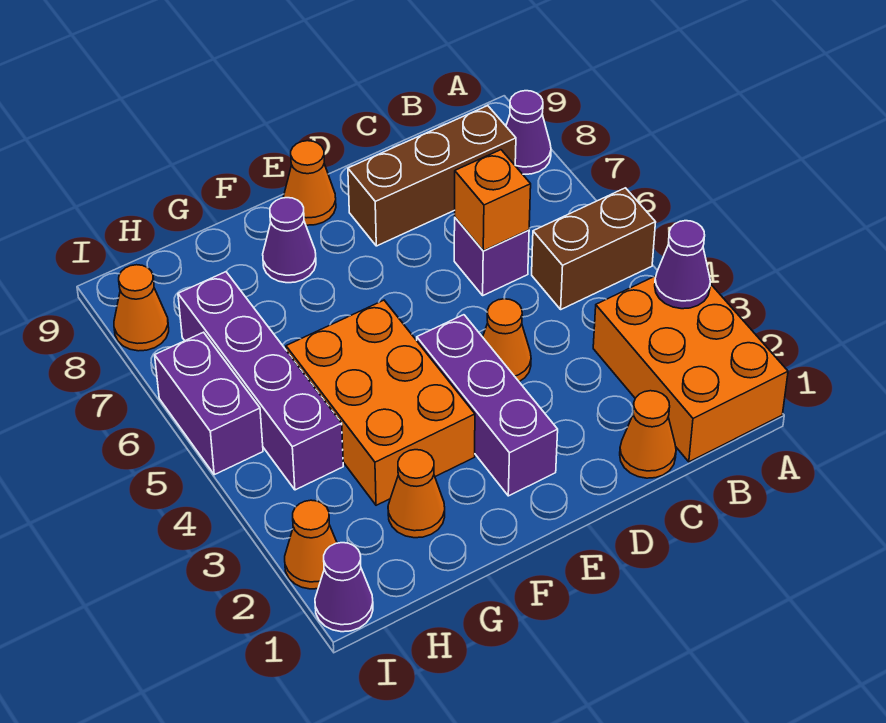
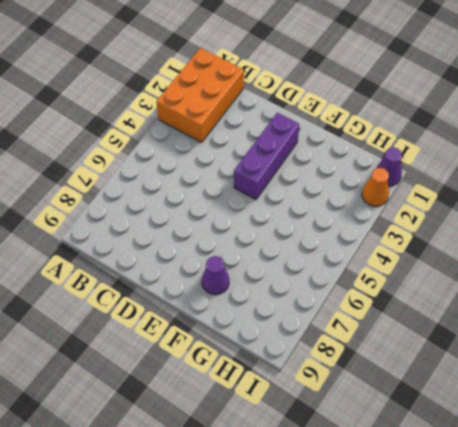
none -> brown brick A5:B5 level 1
none -> purple cone A8 level 1
none -> brown brick B8:D8 level 1

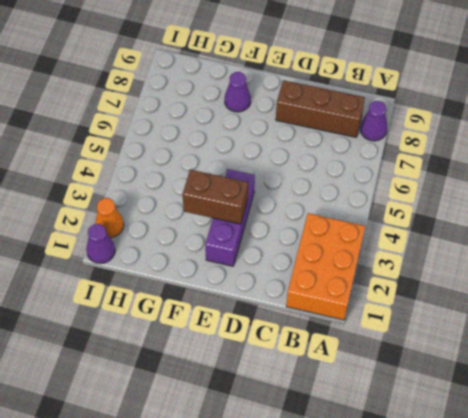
brown brick E3:F3 level 2 -> brown brick A5:B5 level 1
none -> orange cone C1 level 1
none -> purple brick C6 level 1
none -> orange cone D4 level 1

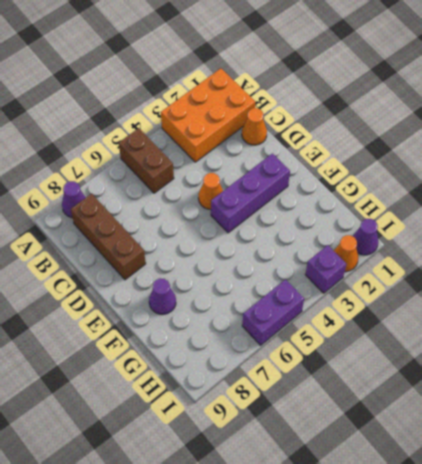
purple brick I3 level 1 -> purple brick C6 level 1
none -> orange cone E9 level 1
none -> orange brick F3:G5 level 1
none -> orange cone G2 level 1

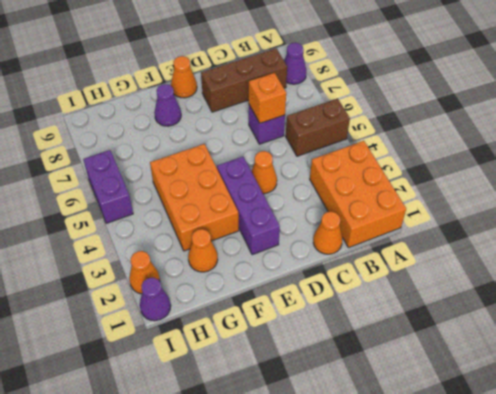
none -> purple brick H4:H7 level 1
none -> orange cone I8 level 1
none -> purple cone A3 level 2

